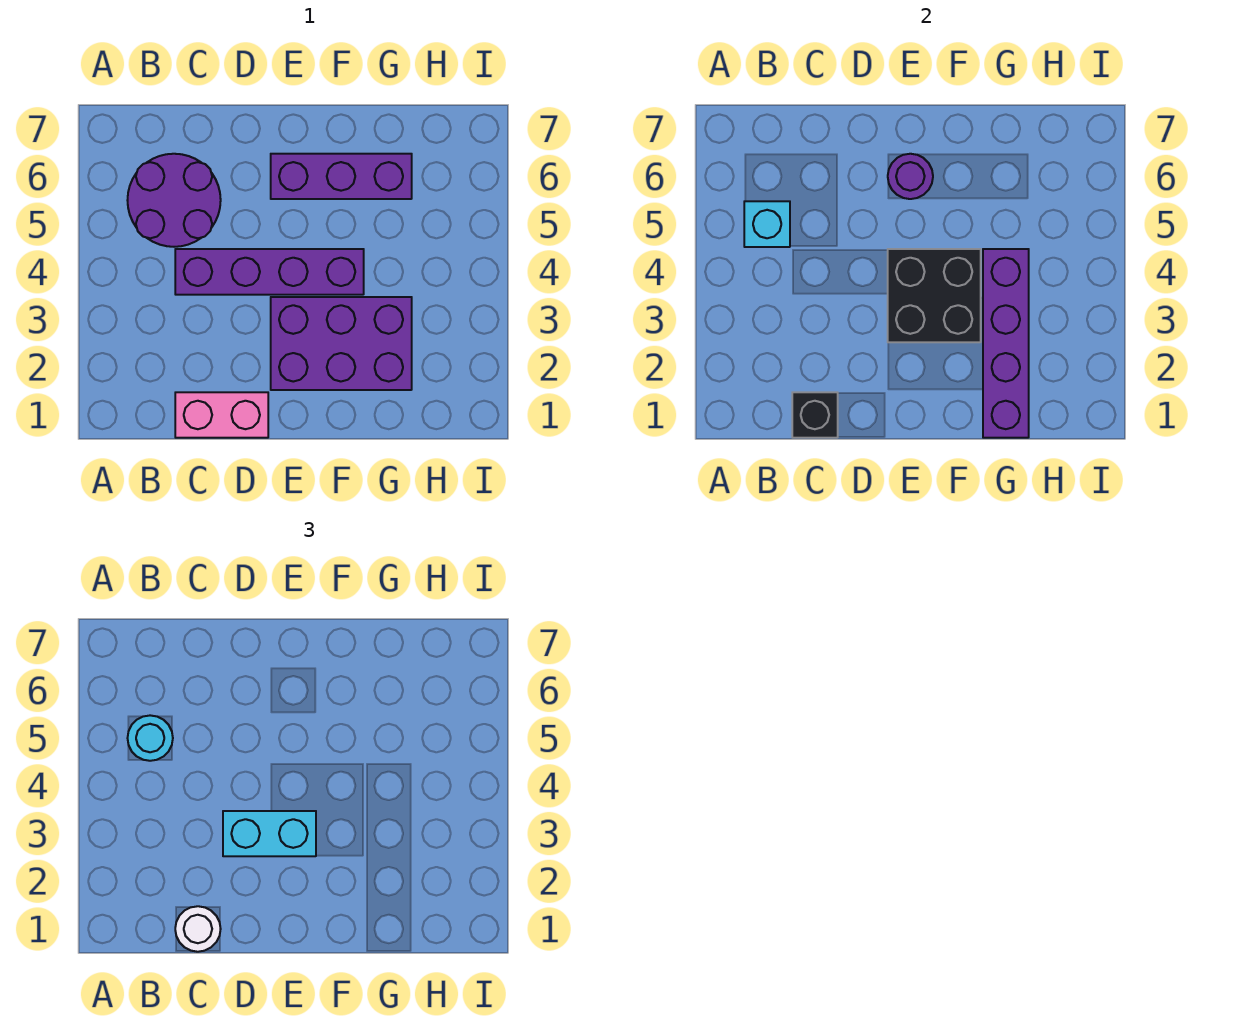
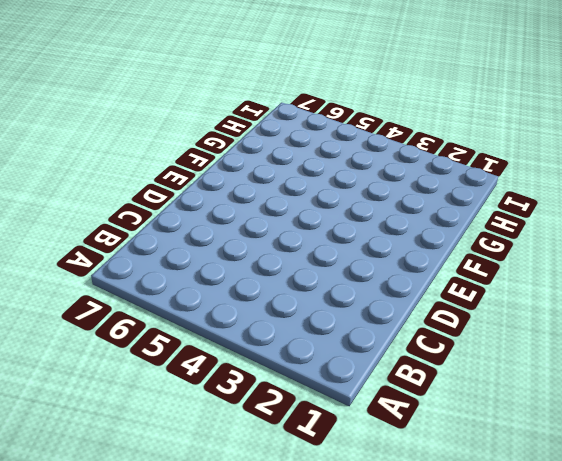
none -> purple round brick B5:C6 level 1
none -> pink brick C1:D1 level 1
none -> purple brick C4:F4 level 1

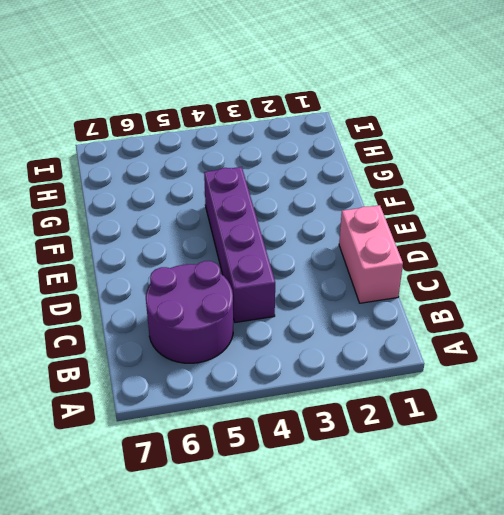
none -> purple brick E2:G3 level 1
none -> purple brick E6:G6 level 1
none -> cyan brick B5 level 2

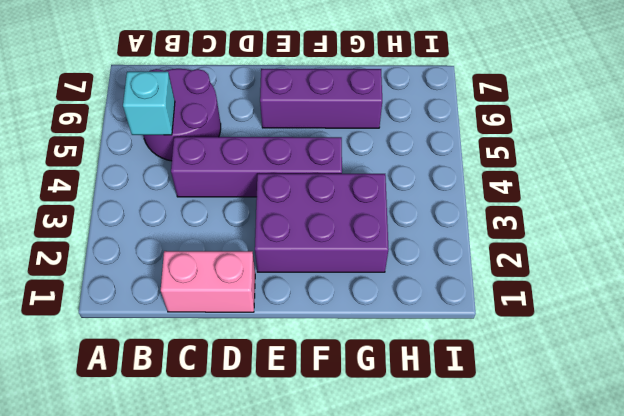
none -> black brick C1 level 2
none -> black brick E3:F4 level 2
none -> purple round brick E6 level 2

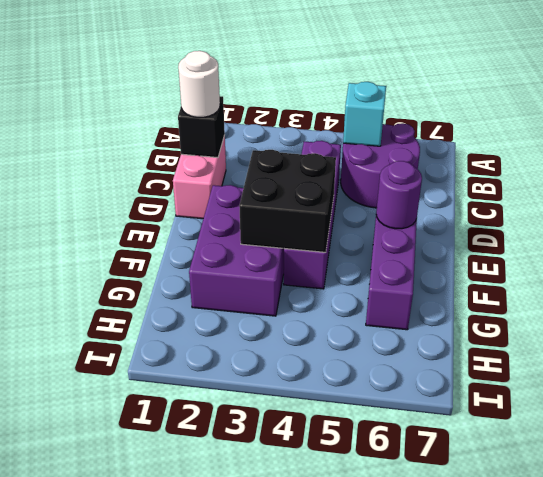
none -> purple brick G1:G4 level 2
none -> cyan round brick B5 level 3
none -> cyan brick D3:E3 level 3

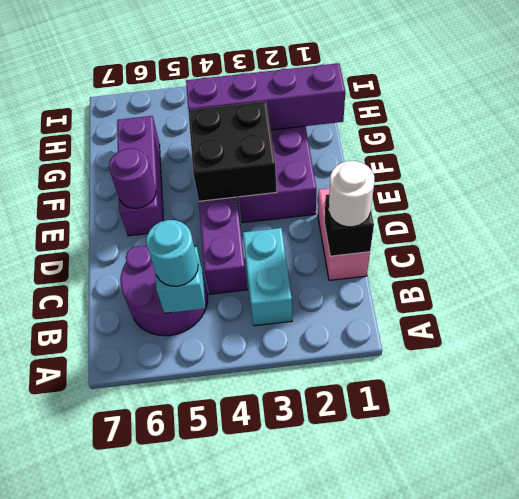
cyan brick B3:C3 level 1 -> cyan brick D3:E3 level 3

